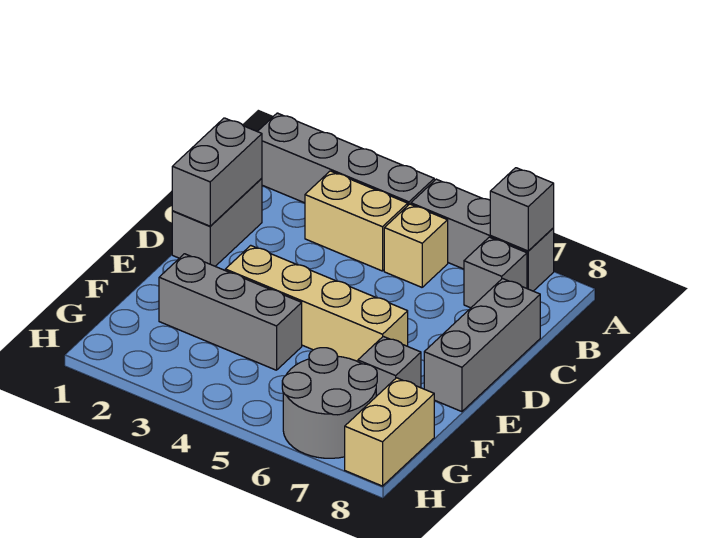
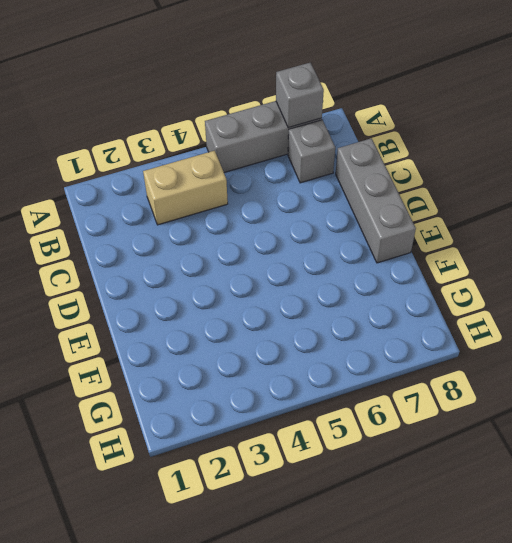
none -> grey brick A1:A4 level 1
none -> tan brick B5 level 1
none -> grey brick C1:D1 level 1

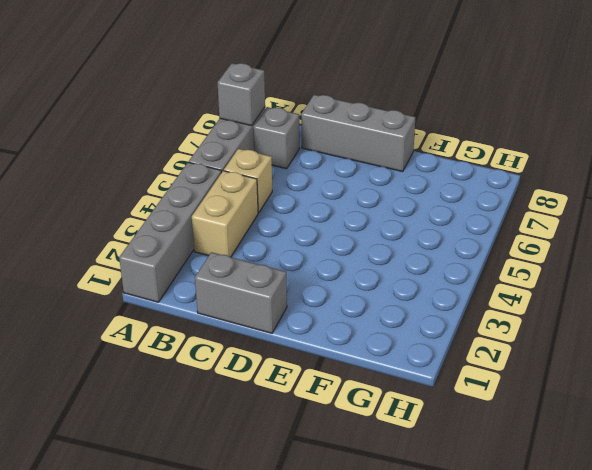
none -> tan brick E3:E6 level 1
none -> grey brick F2:F4 level 1
none -> grey brick F7 level 1

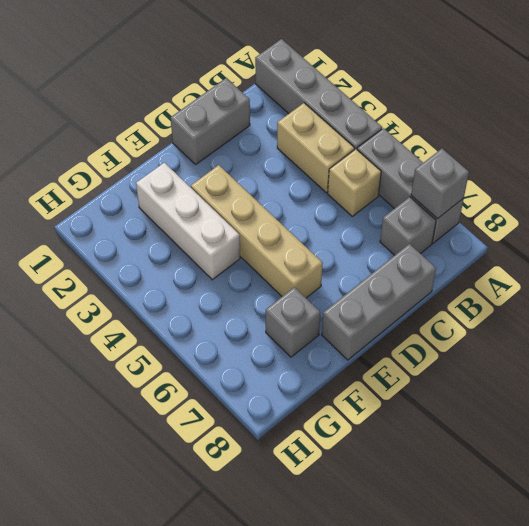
white brick F2:F4 level 1 -> grey brick F2:F4 level 1
none -> grey round brick G6:H7 level 1
none -> tan brick G8:H8 level 1
none -> grey brick C1:D1 level 2

